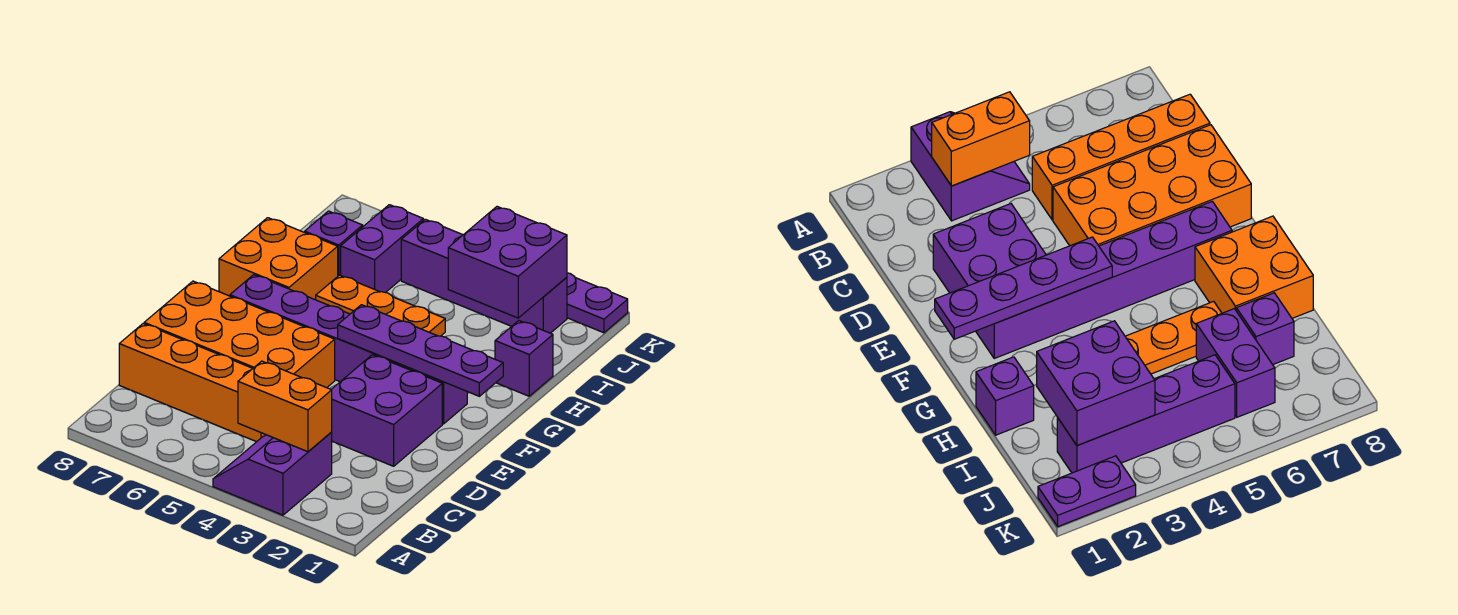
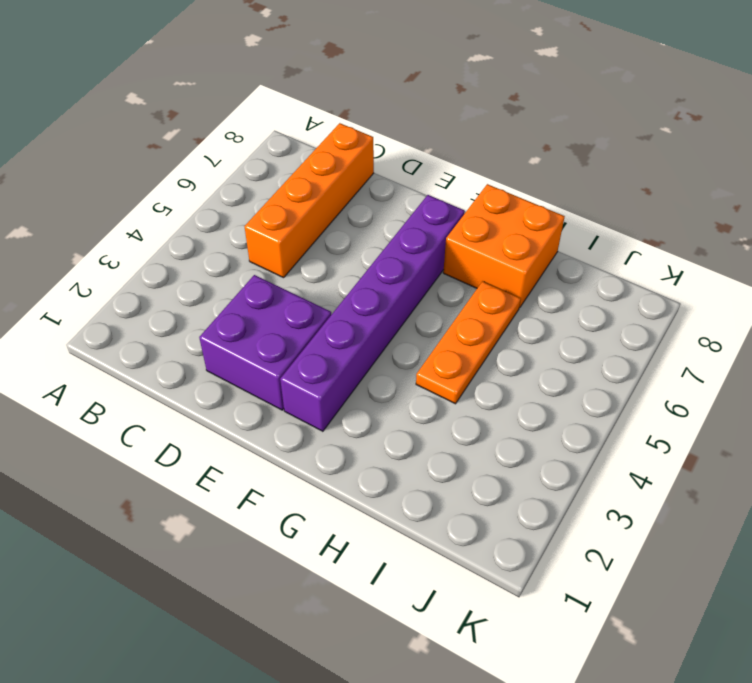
none -> purple slope A3:B4 level 1 top 3
none -> orange brick D5:E8 level 1
none -> purple brick H1 level 1

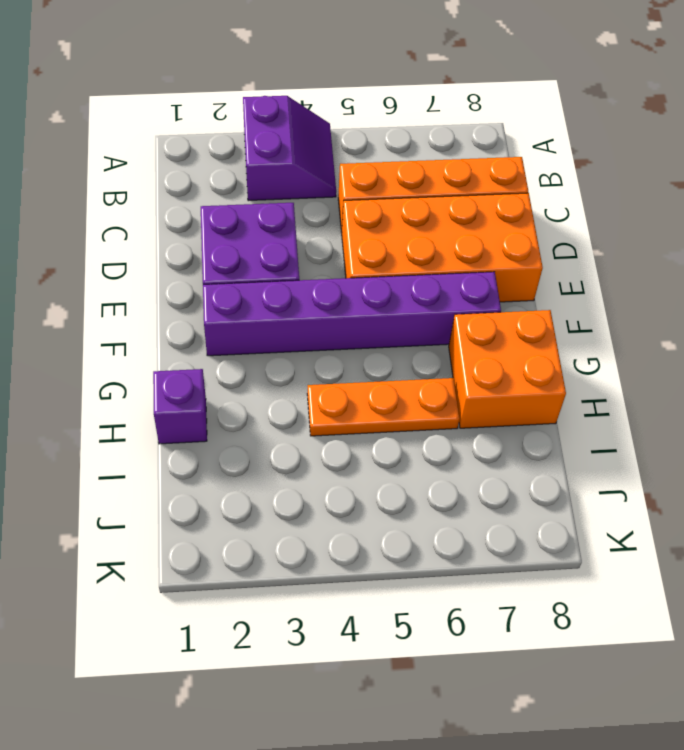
none -> purple brick I6:J6 level 1
none -> purple brick I7 level 1
none -> purple brick J2:J5 level 1

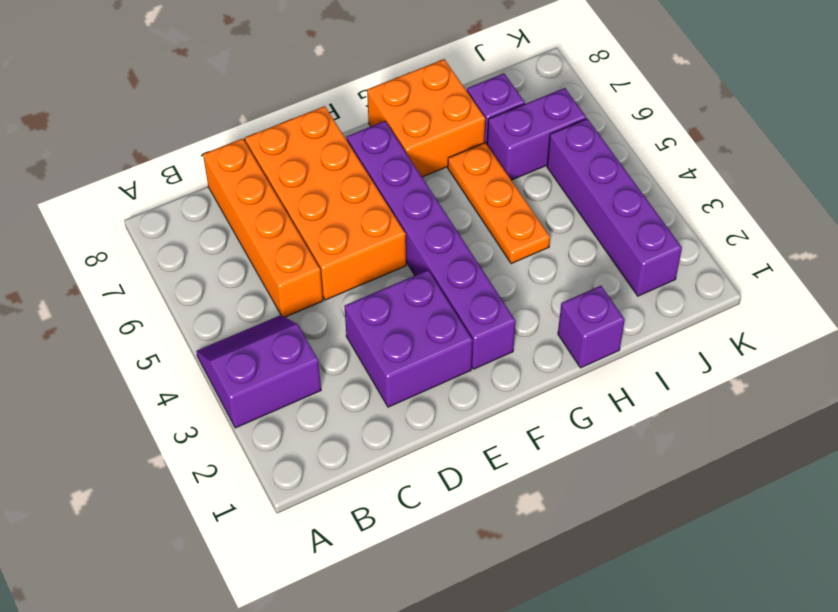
none -> purple plate K1:K2 level 1
none -> orange brick B3:B4 level 2
none -> purple plate F1:F4 level 2

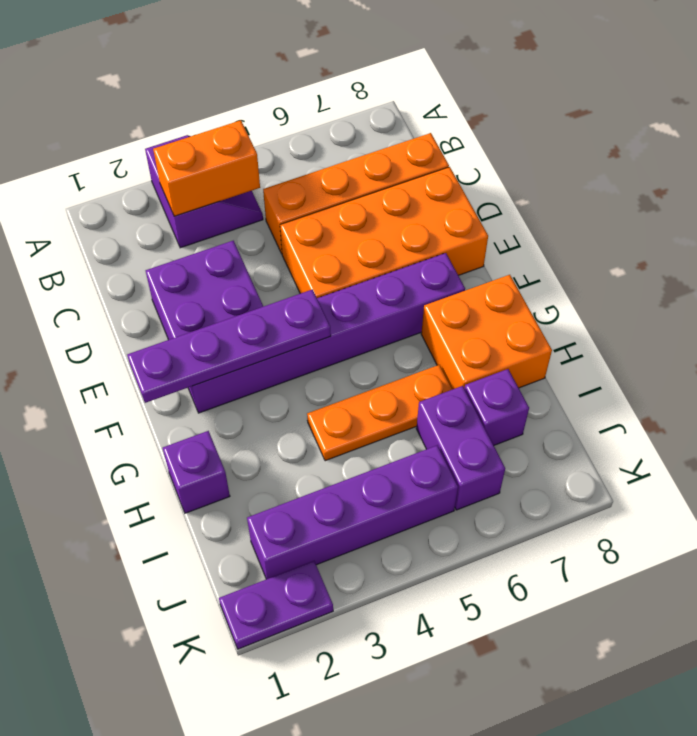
none -> purple brick I2:J3 level 2

